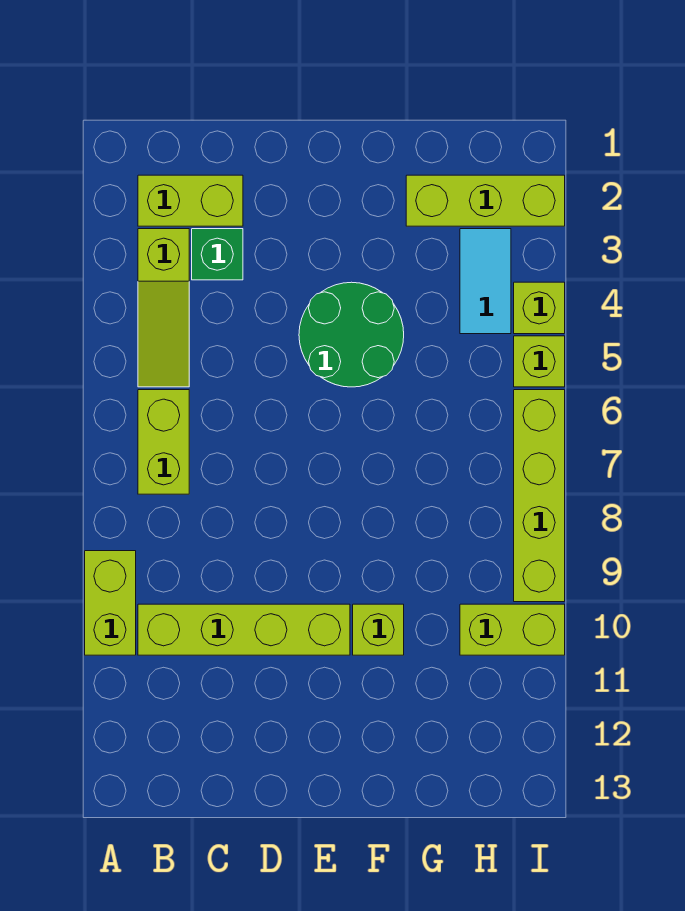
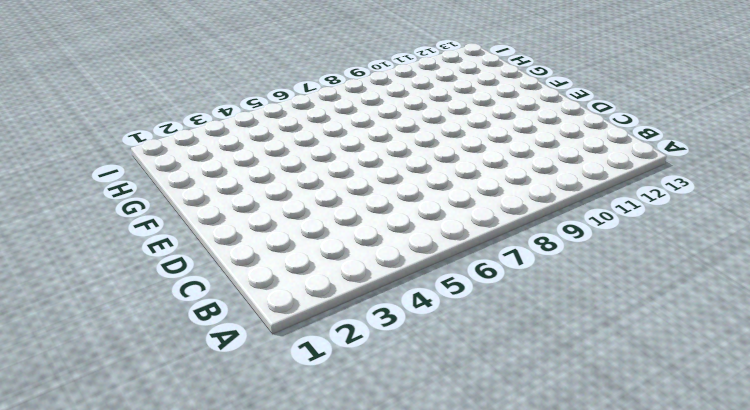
none -> lime brick A9:A10 level 1
none -> lime brick B2:C2 level 1
none -> lime slope B3:B5 level 1 top 3

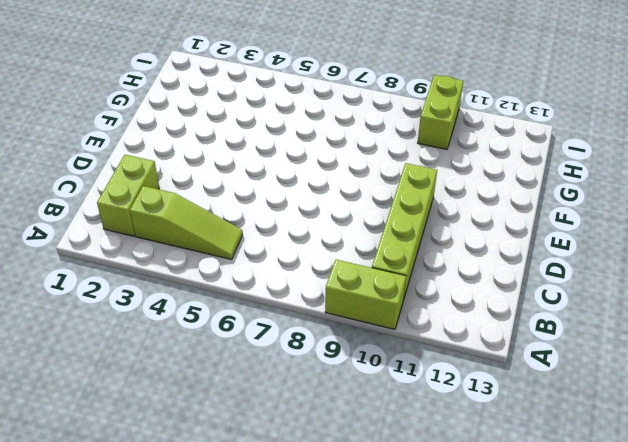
none -> lime brick B6:B7 level 1
none -> green brick C3 level 1
none -> green round brick E4:F5 level 1

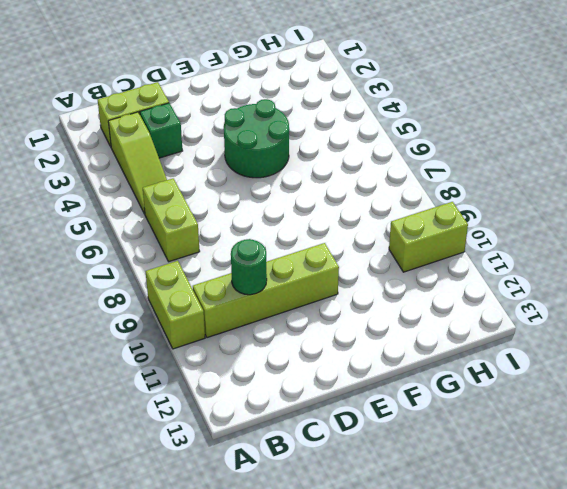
green round brick C10 level 2 -> none
none -> lime brick F10 level 1
none -> lime brick G2:I2 level 1
none -> cyan tile H3:H4 level 1

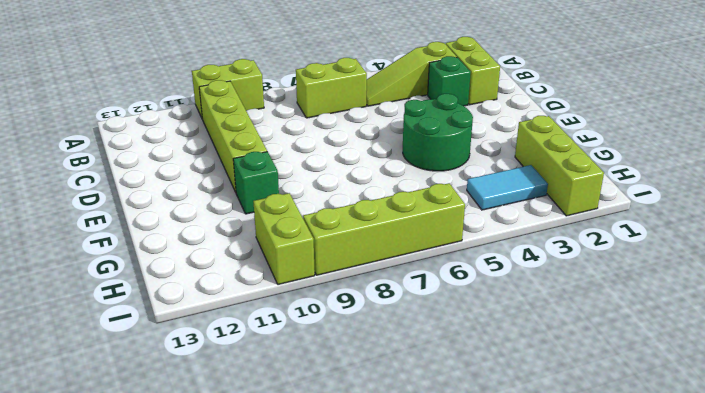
green brick F10 level 1 -> lime brick F10 level 1
none -> lime brick I4 level 1
none -> lime brick I5 level 1

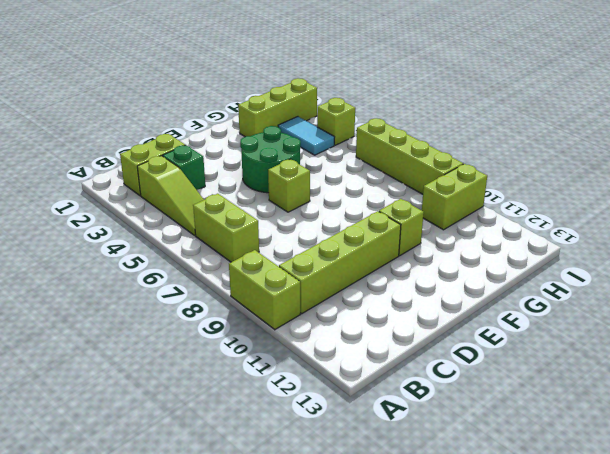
lime brick E6 level 1 -> lime brick I5 level 1

